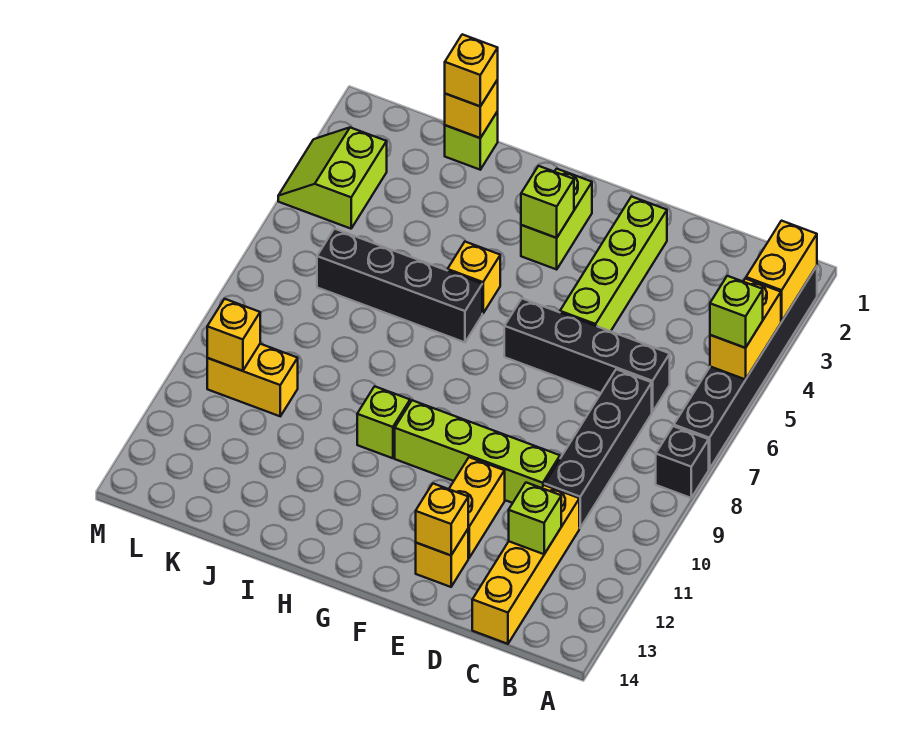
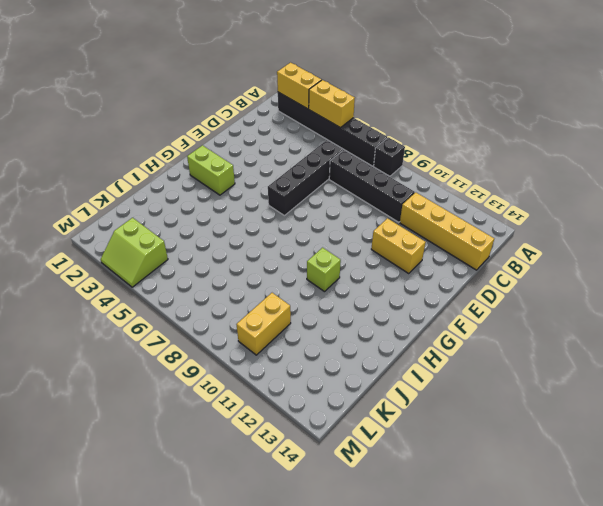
none -> lime brick D10:G10 level 1
none -> lime brick E2:E5 level 1
none -> yellow brick E13 level 1

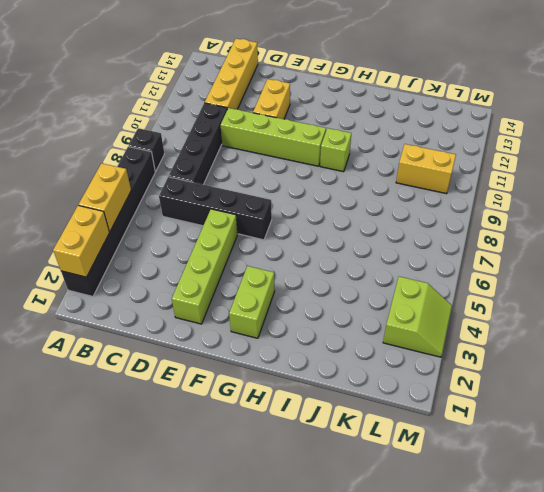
none -> yellow brick E13 level 1
none -> yellow brick H5 level 1
none -> black brick H6:K6 level 1

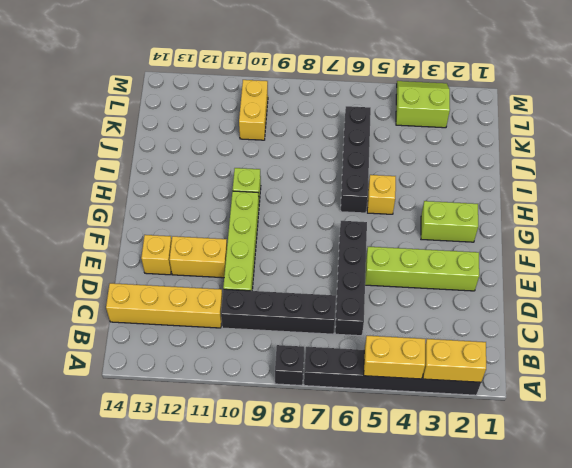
none -> lime brick J1 level 1
none -> lime brick C12 level 2
none -> yellow brick E13 level 2

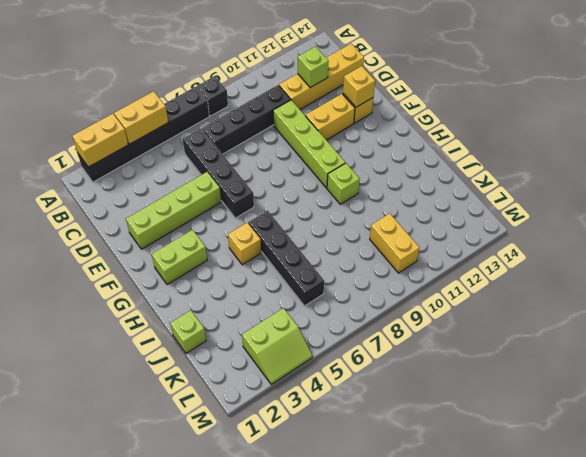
none -> lime brick G3 level 2
none -> yellow brick J1 level 2
none -> yellow brick L10 level 2

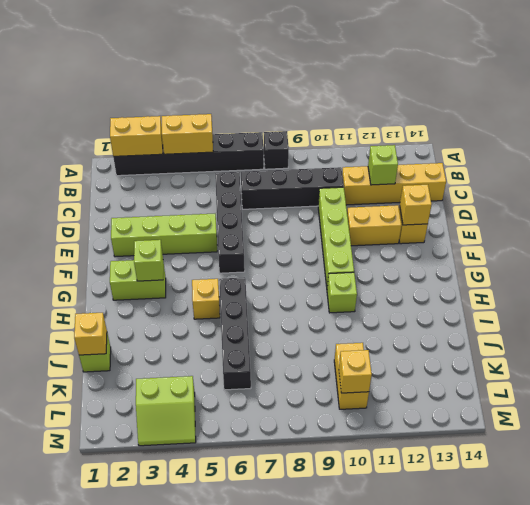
none -> lime brick A5 level 3
none -> yellow brick J1 level 3

